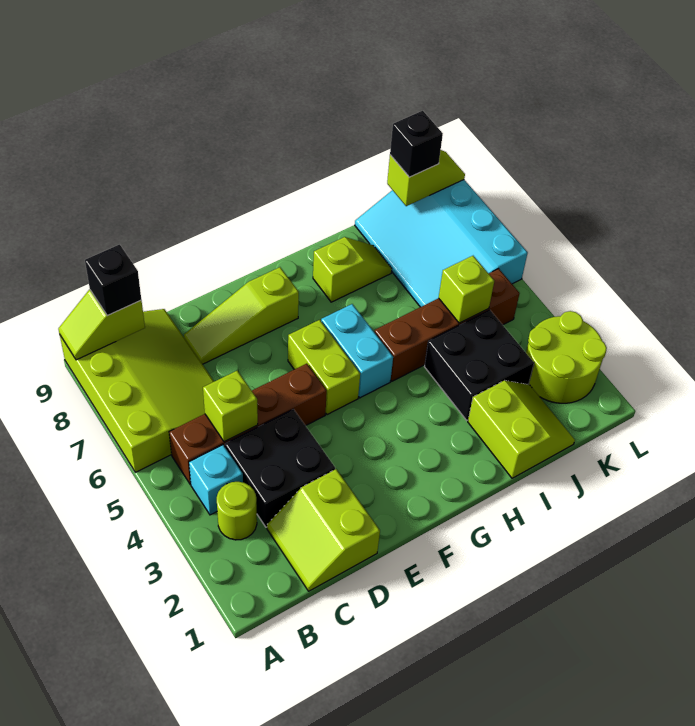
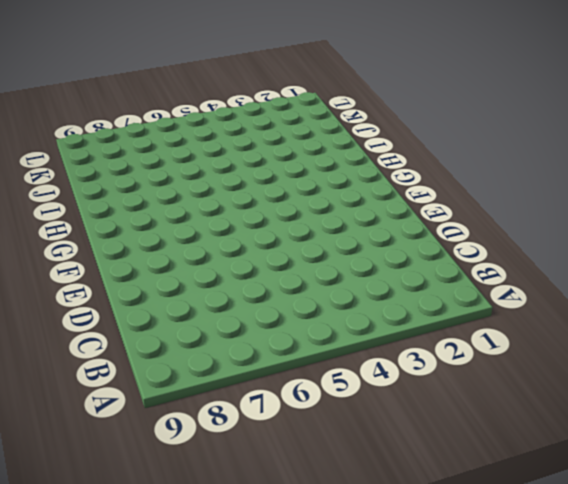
none -> lime slope A6:C9 level 1 top A
none -> lime round brick B3 level 1
none -> cyan brick B4 level 1

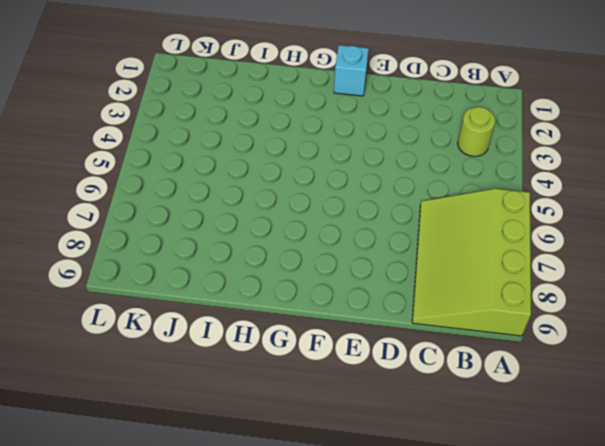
cyan brick F1 level 1 -> cyan brick B4 level 1
none -> brown brick B5:E5 level 1
none -> lime slope C1:D2 level 1 top D
none -> black brick C3:D4 level 1

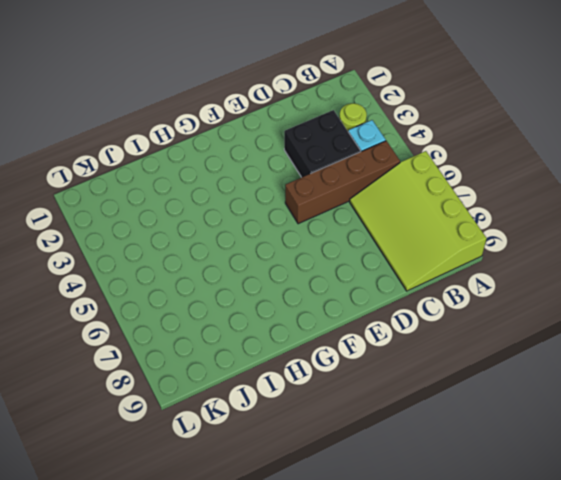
none -> lime slope C1:D2 level 1 top D
none -> lime slope D8:F8 level 1 top F
none -> lime brick F5:F6 level 1

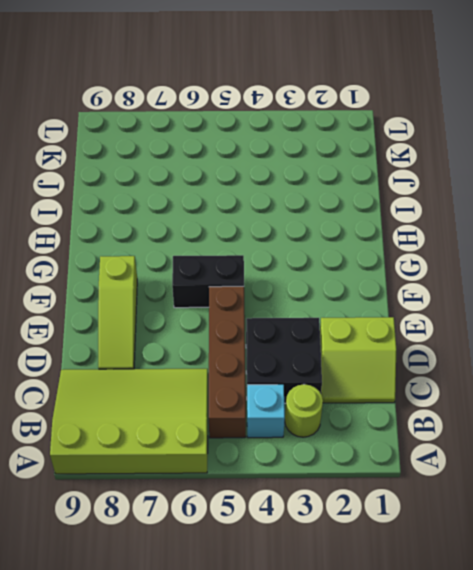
black brick F5:F6 level 1 -> lime brick F5:F6 level 1
none -> cyan brick G5:G6 level 1
none -> brown brick H5:K5 level 1
none -> lime slope H8:I8 level 1 top H

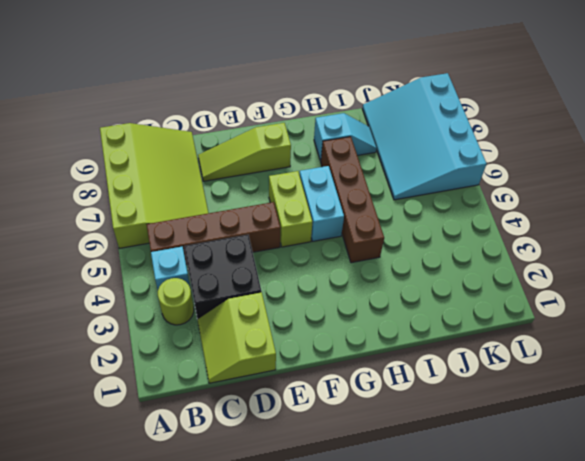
brown brick H4:H7 level 1 -> brown brick H5:K5 level 1
cyan slope H8:I8 level 1 top H -> lime slope H8:I8 level 1 top H
none -> lime slope I1:J2 level 1 top I
none -> black brick I3:J4 level 1
none -> lime round brick K2:L3 level 1

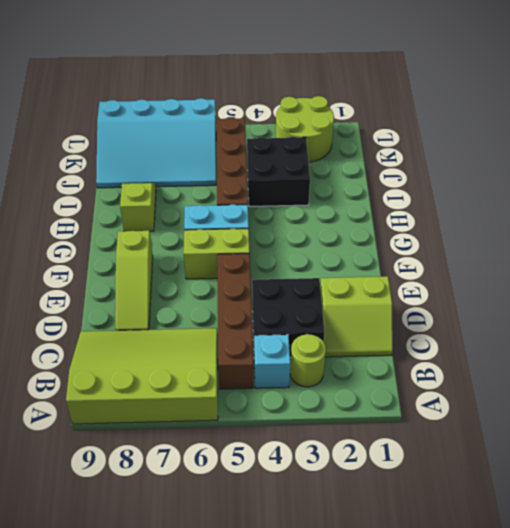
none -> lime slope I1:J2 level 1 top I
none -> lime slope A9:B9 level 2 top B
none -> lime brick C5 level 2

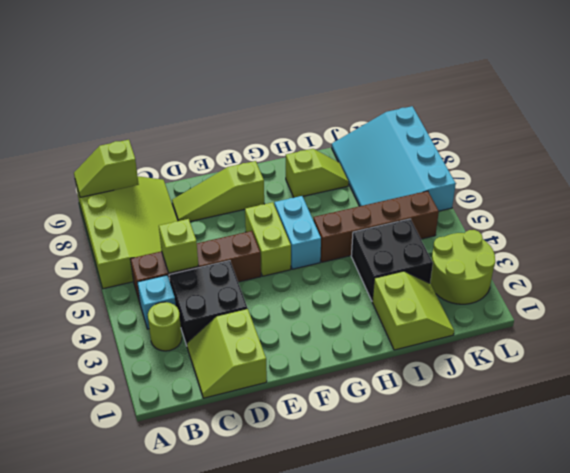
none -> lime brick J5 level 2
none -> lime slope K9:L9 level 2 top K
none -> black brick B9 level 3

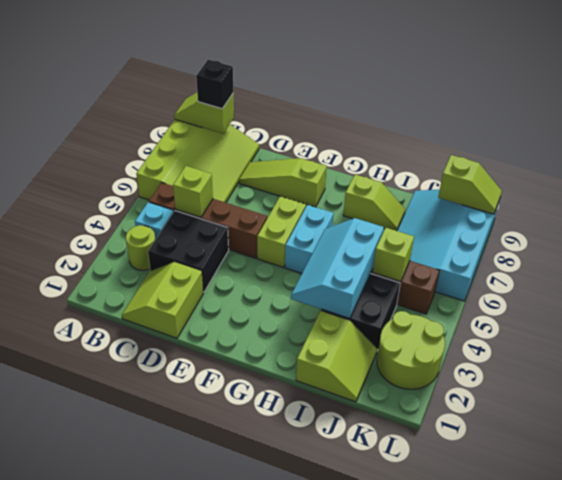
cyan slope H3:I5 level 2 top I -> none
none -> black brick K9 level 3

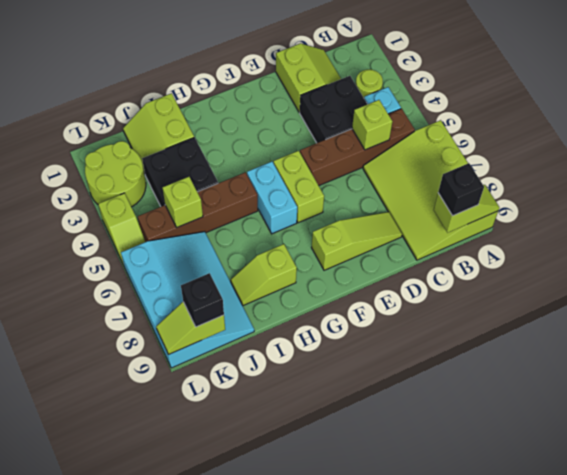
lime slope L4:L5 level 1 top 4 -> none

